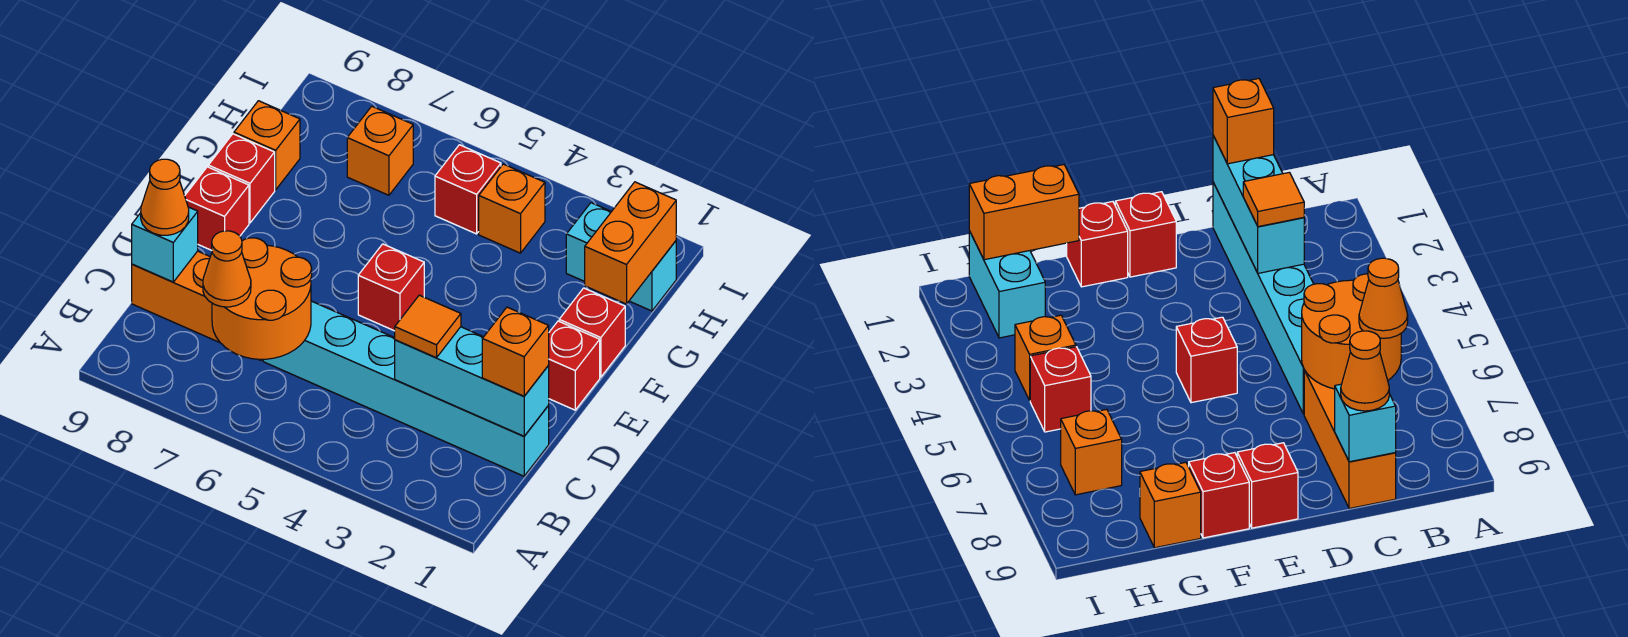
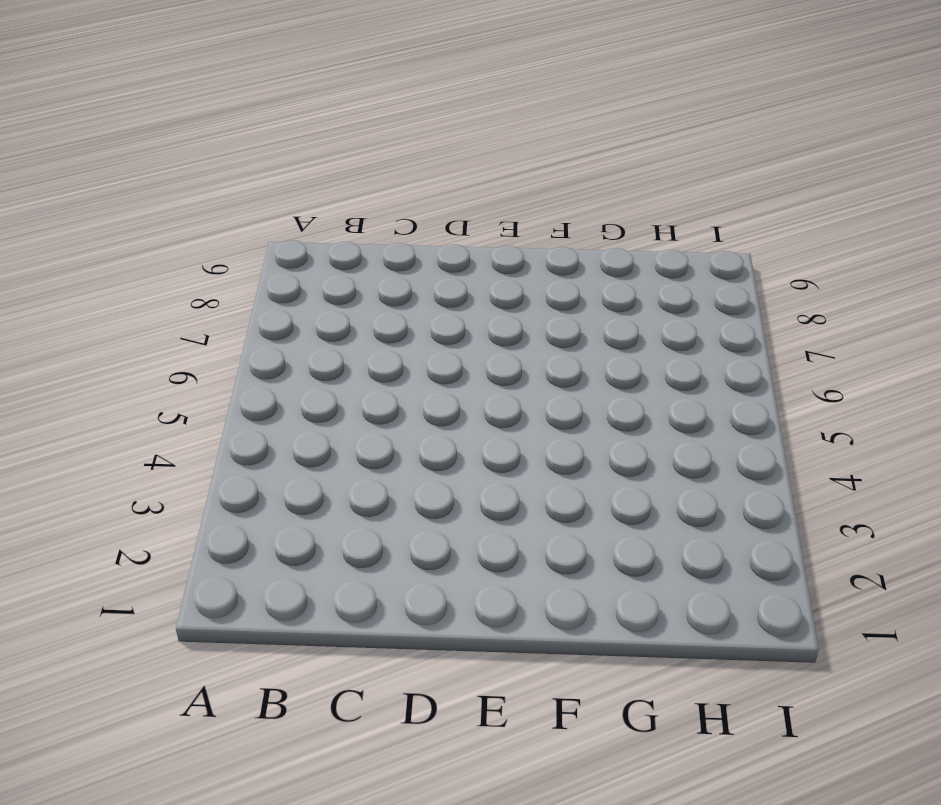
none -> cyan brick C1:C6 level 1
none -> orange brick C7:C9 level 1
none -> red brick E1 level 1

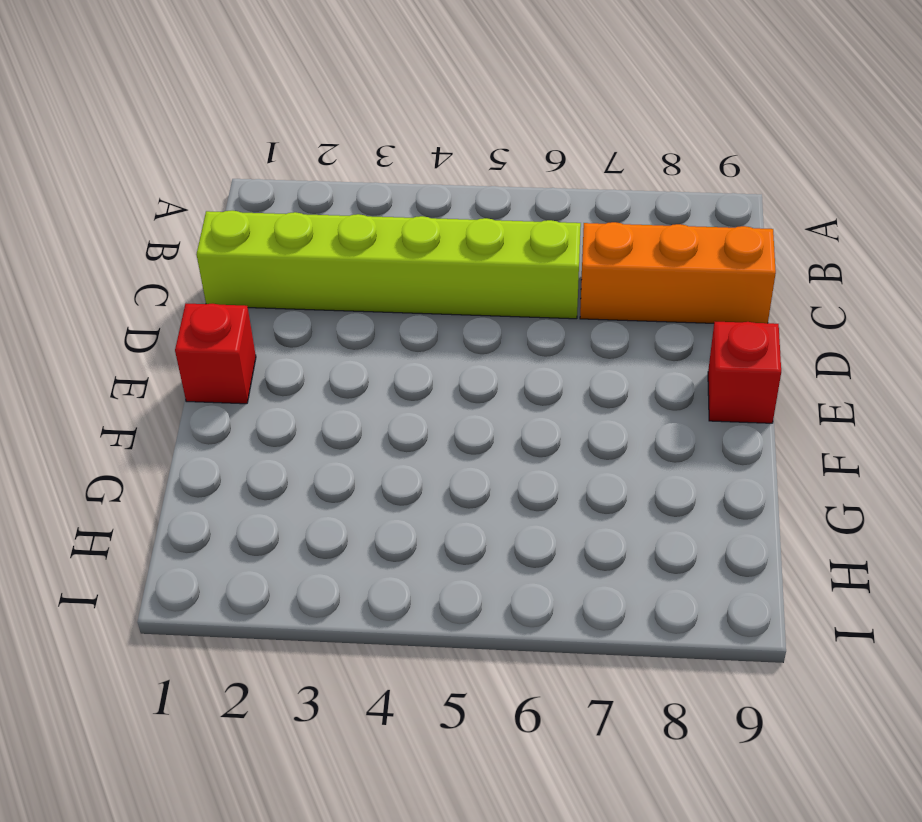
lime brick C1:C6 level 1 -> cyan brick C1:C6 level 1
none -> red brick E5 level 1
none -> red brick F1 level 1
none -> red brick F9 level 1

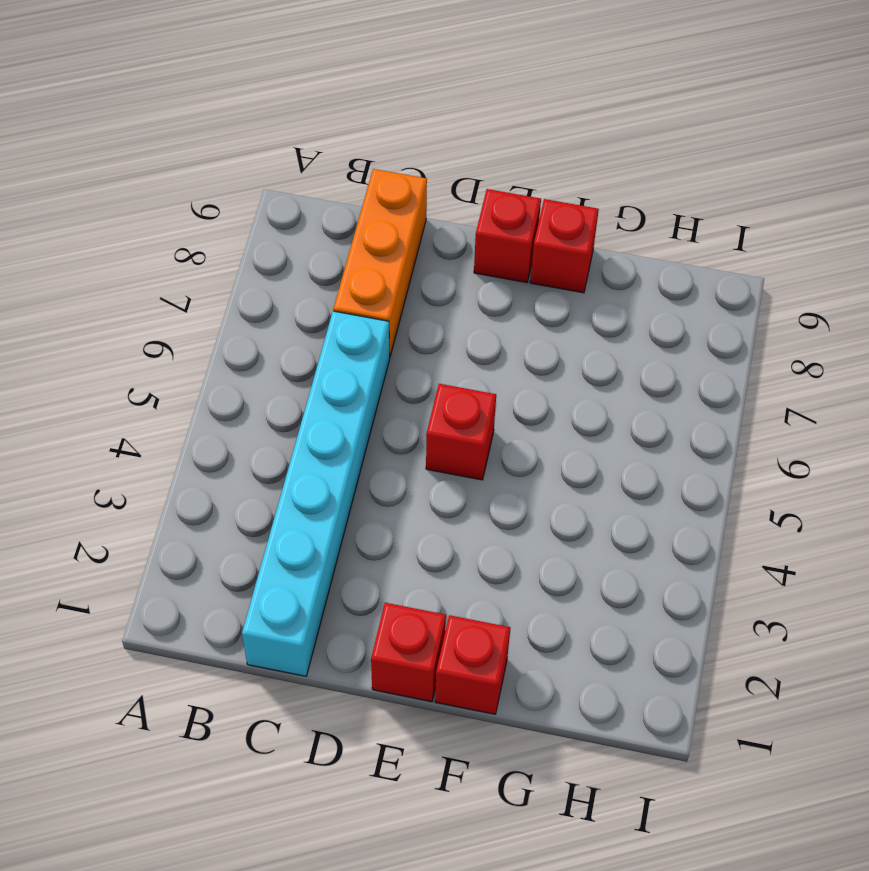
none -> orange brick G9 level 1
none -> cyan brick H1:H2 level 1
none -> orange brick H4 level 1

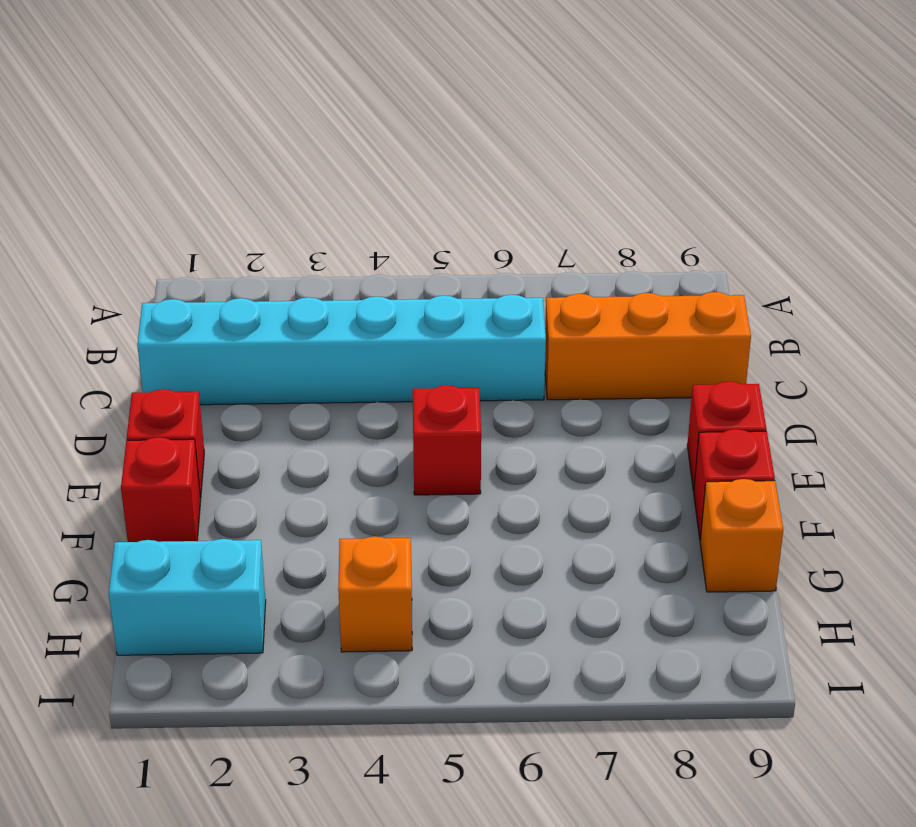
none -> red brick H5 level 1
none -> orange brick H7 level 1
none -> orange round brick B6:C7 level 2

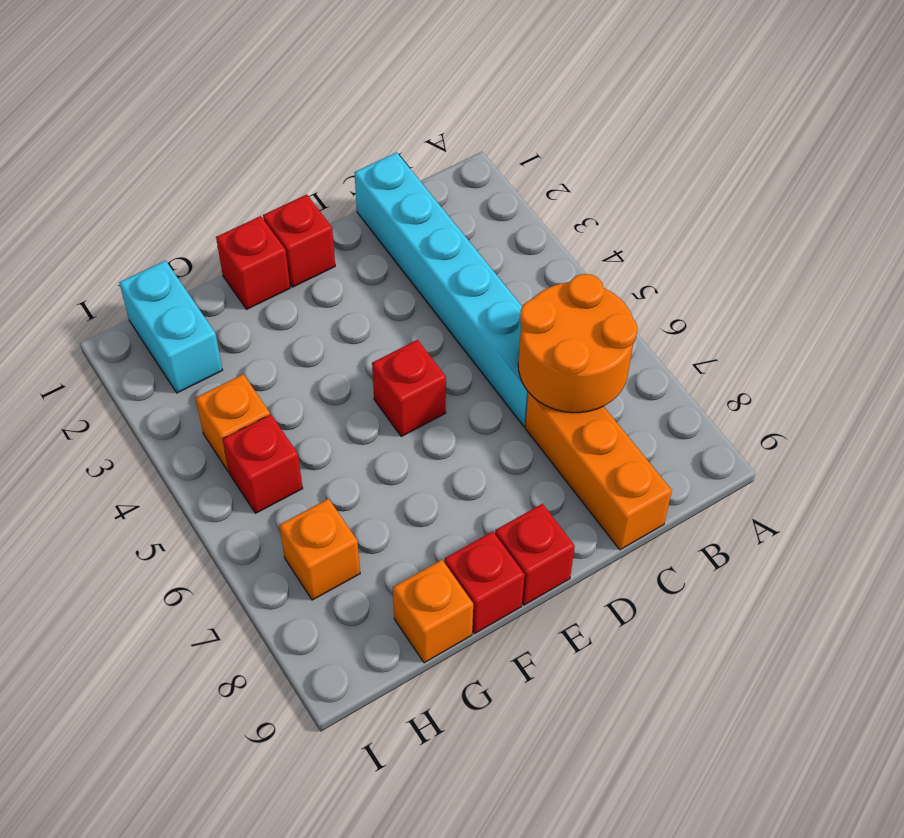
none -> cyan brick C1:C3 level 2
none -> cyan brick C9 level 2
none -> orange brick G1:H1 level 2

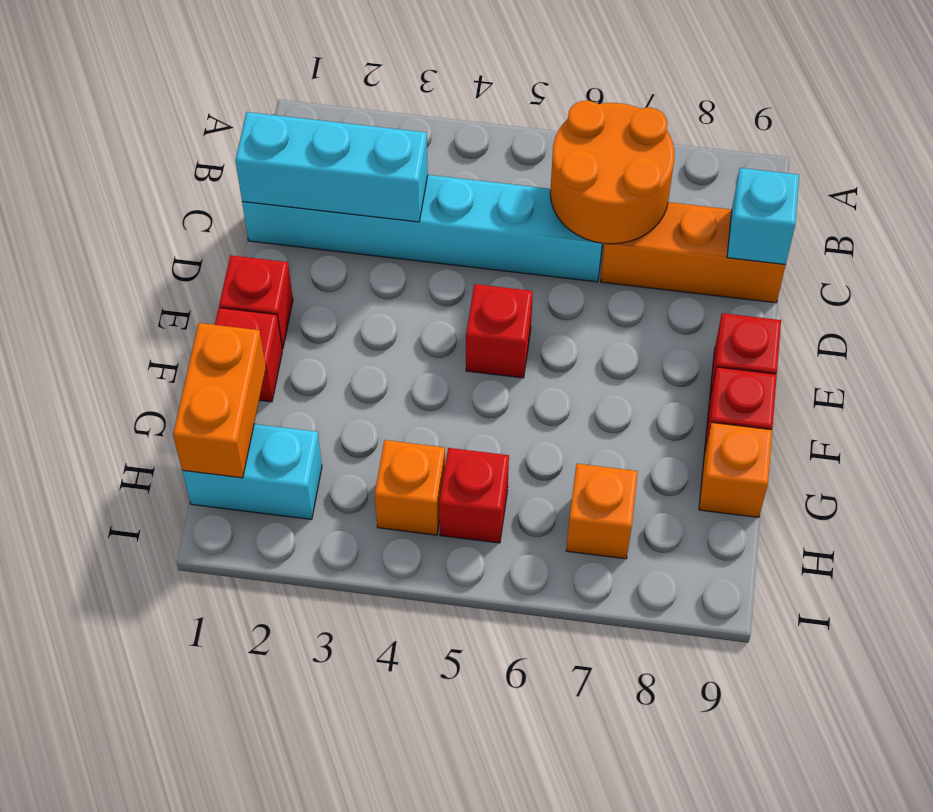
none -> orange cone B7 level 3
none -> orange brick C1 level 3
none -> orange tile C3 level 3

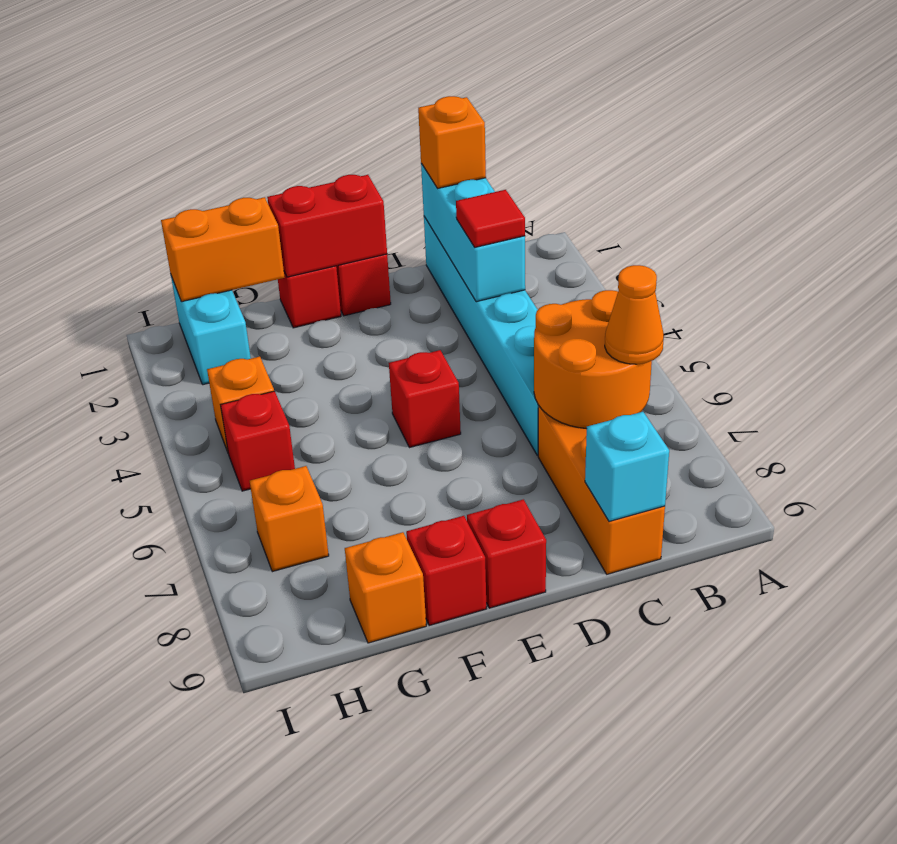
red tile C3 level 3 -> orange tile C3 level 3
red brick E1:F1 level 2 -> none
none -> orange cone C9 level 3

